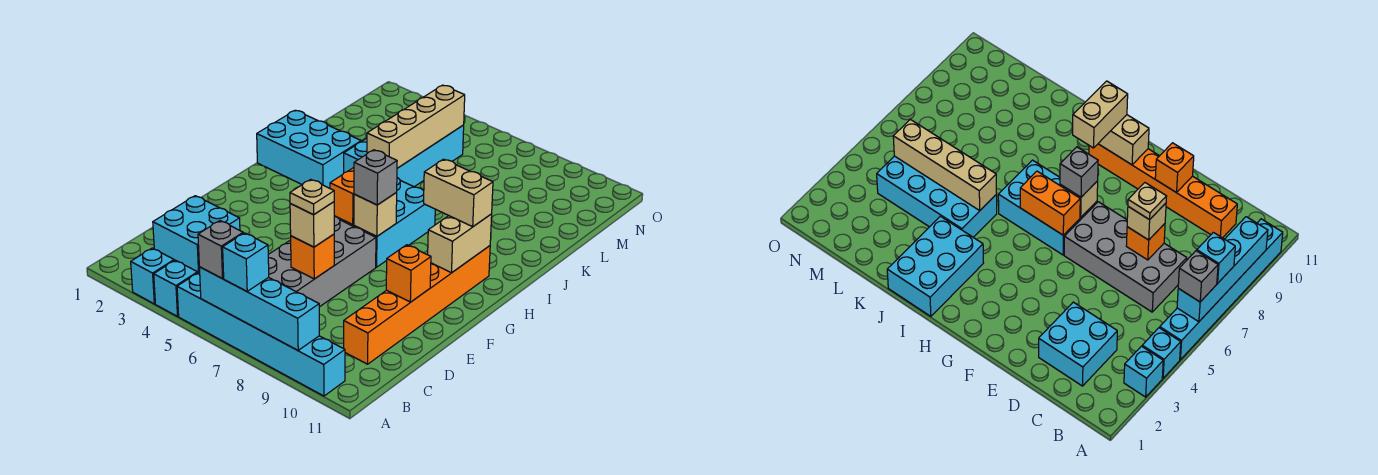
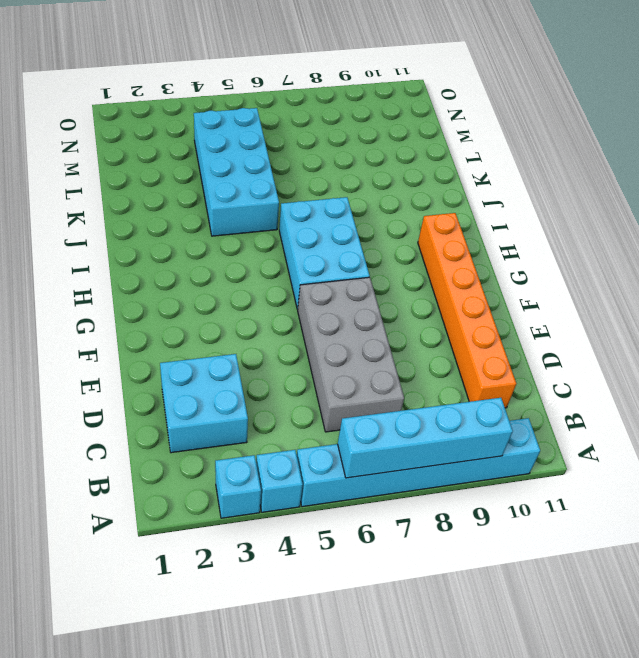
none -> cyan brick I1:J3 level 1
none -> orange brick D7 level 2
none -> orange brick E10 level 2

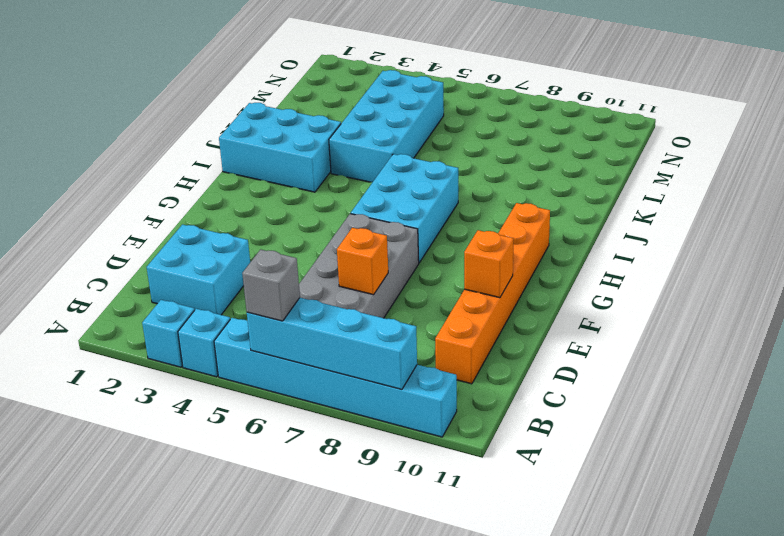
none -> orange brick G6:H6 level 2
none -> tan brick G7 level 2
none -> tan brick G10:H10 level 2

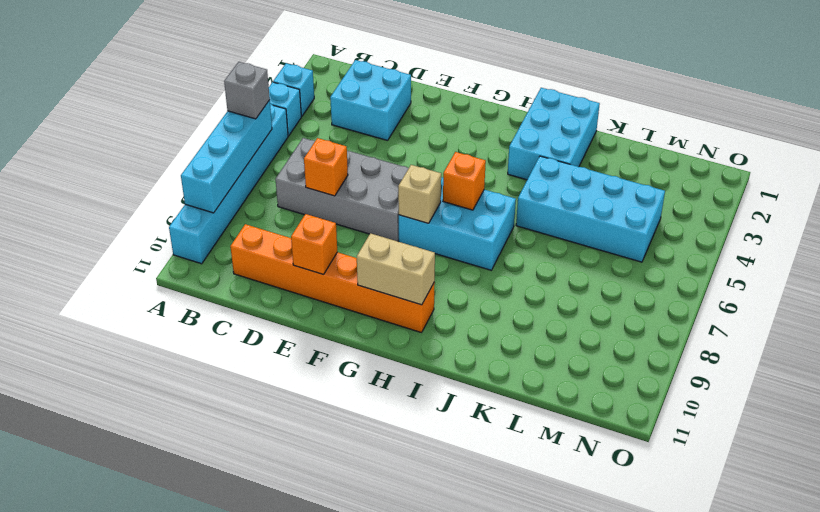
orange brick H6 level 2 -> orange brick G6:H6 level 2
none -> tan brick J5:M5 level 2
none -> cyan brick A7 level 3
none -> tan brick D7 level 3

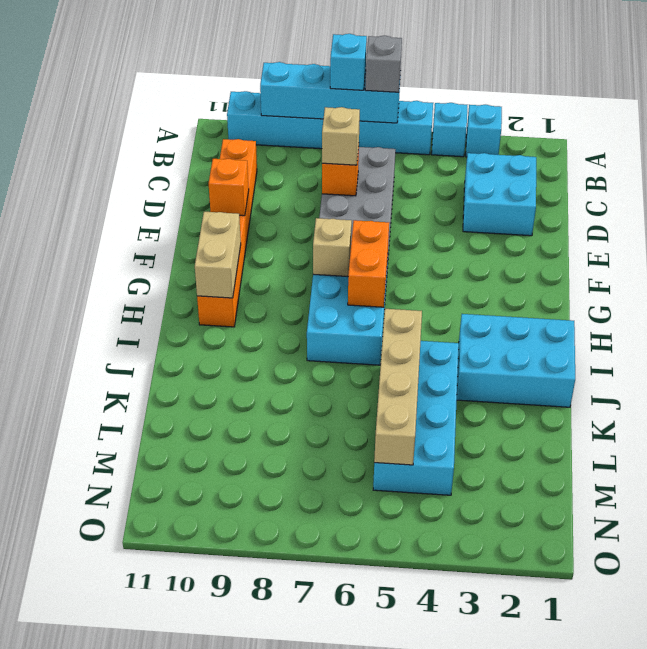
none -> grey brick G7 level 3
none -> tan brick H9:H10 level 3
none -> tan plate D7 level 4

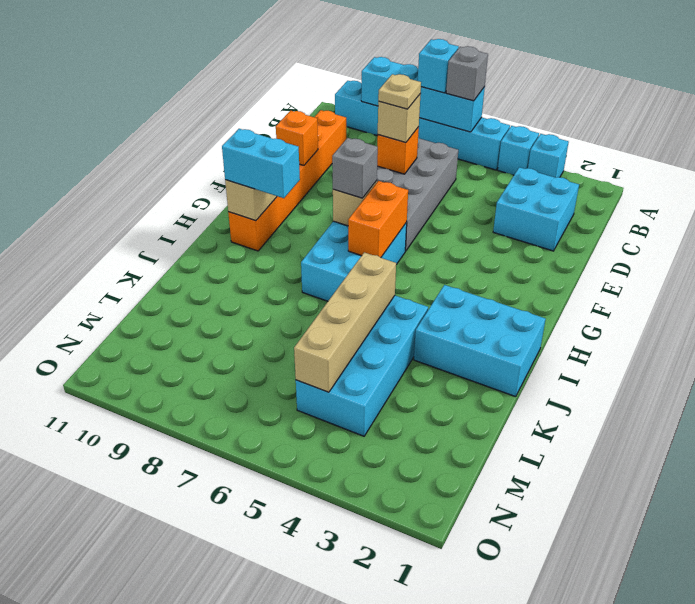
cyan brick H9:H10 level 3 -> tan brick H9:H10 level 3

